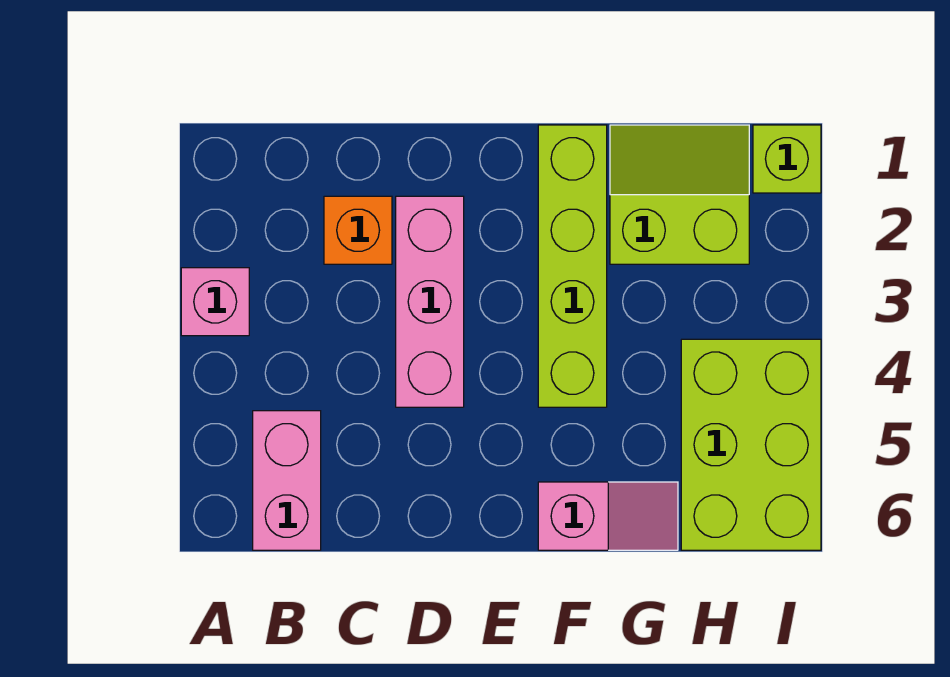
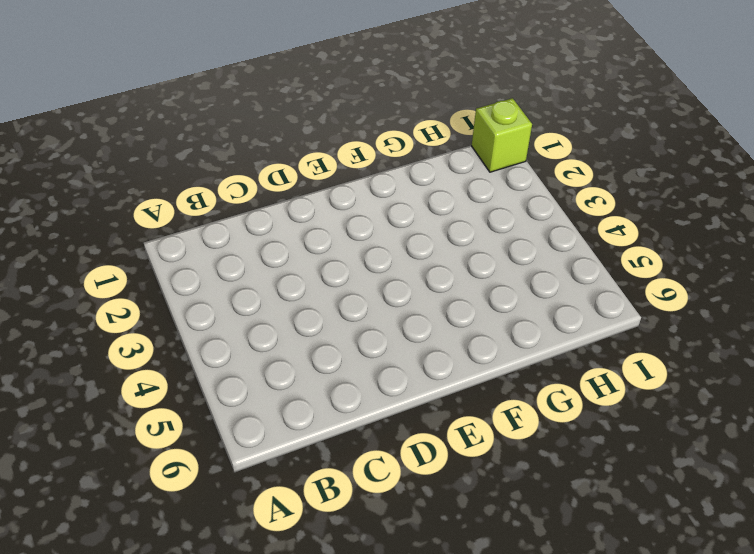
none -> pink brick A3 level 1
none -> pink brick B5:B6 level 1

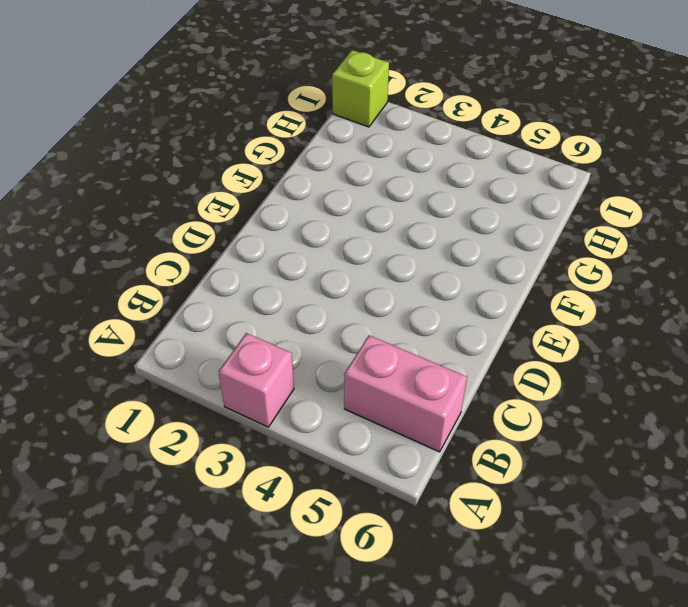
none -> orange brick C2 level 1
none -> pink brick D2:D4 level 1

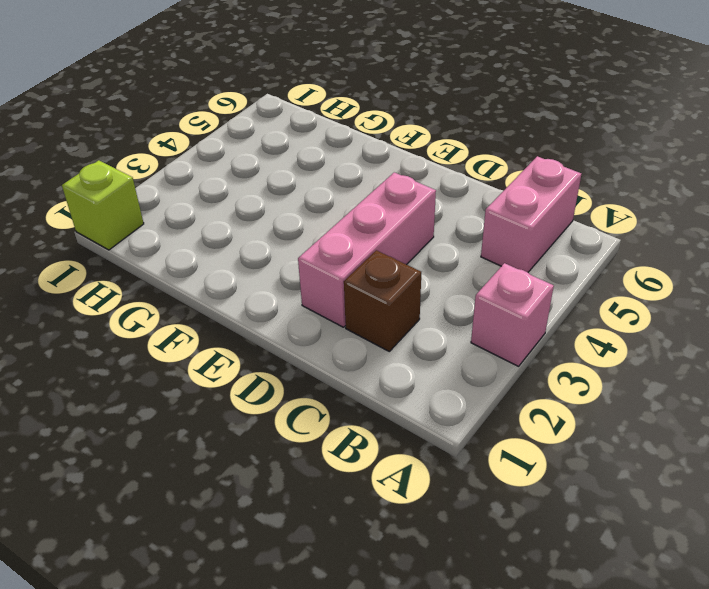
brown brick C2 level 1 -> orange brick C2 level 1
none -> lime brick F1:F4 level 1
none -> pink slope F6:G6 level 1 top F

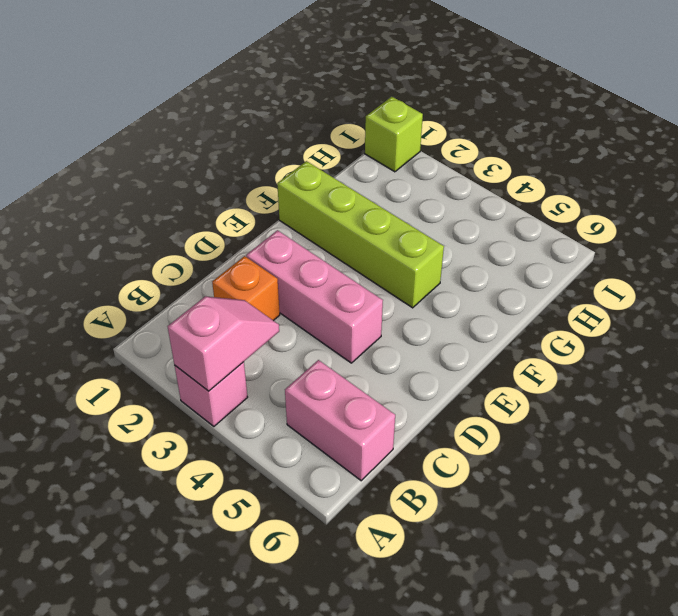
pink slope A3:B3 level 2 top A -> pink slope F6:G6 level 1 top F
none -> lime slope G1:H2 level 1 top 2
none -> lime brick H4:I6 level 1

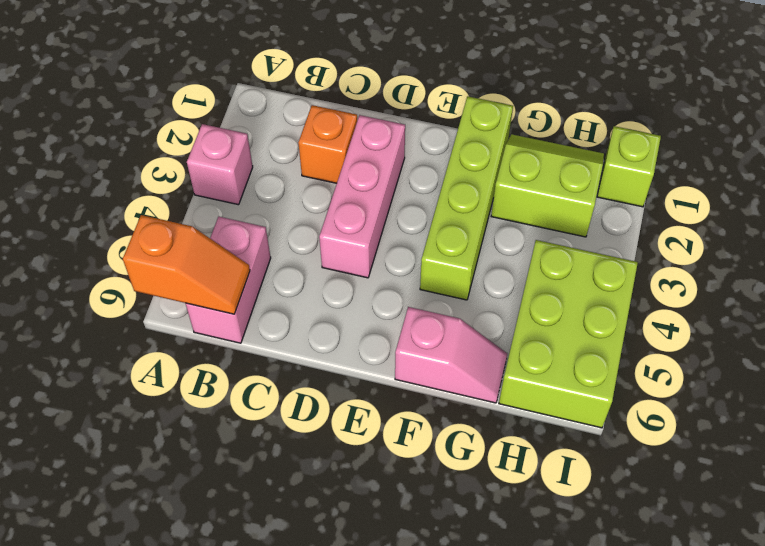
orange slope A6:B6 level 2 top A -> none

